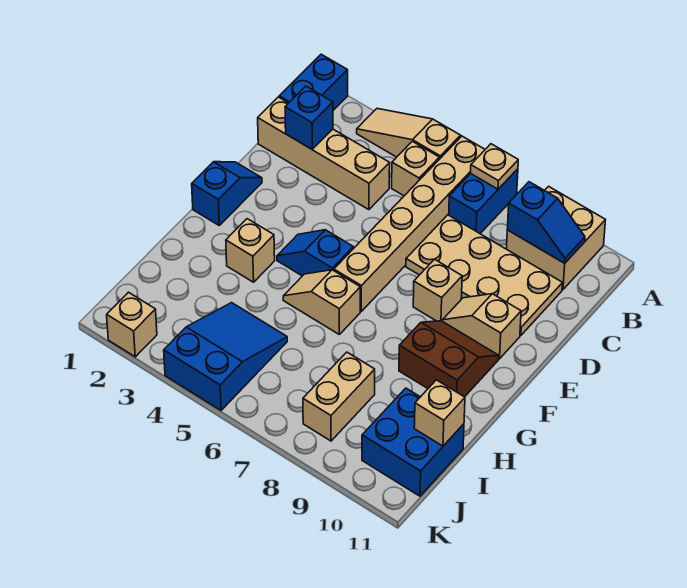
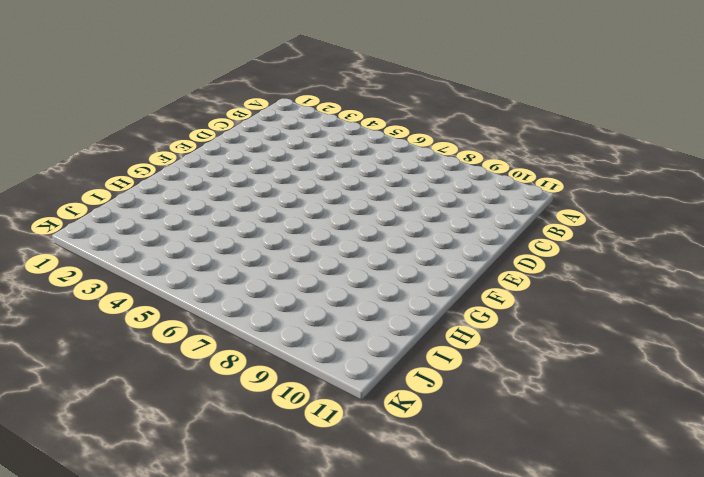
none -> blue brick A1:B1 level 1
none -> tan slope A3:A5 level 1 top 5
none -> tan brick A6:F6 level 1

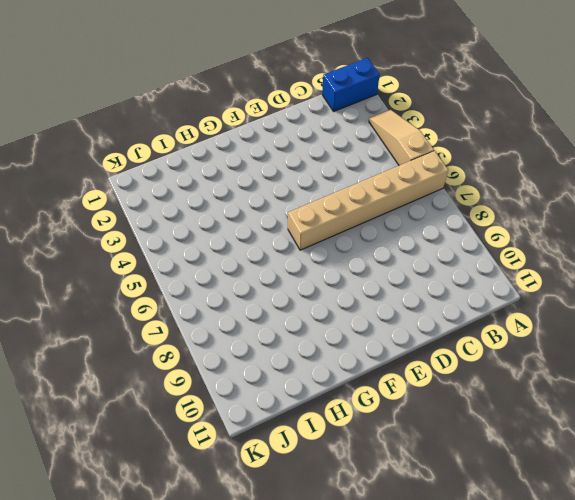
none -> blue brick A7:B7 level 1
none -> tan brick A9:B10 level 1
none -> tan brick B5 level 1

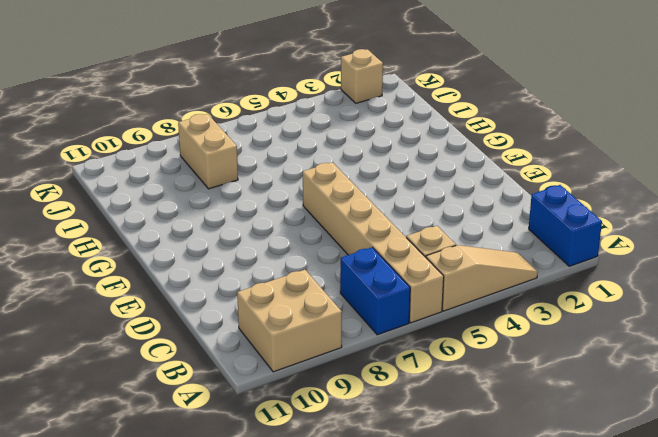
none -> tan brick C1:C4 level 1
none -> tan plate C7:D10 level 1
none -> blue slope E1:F1 level 1 top F

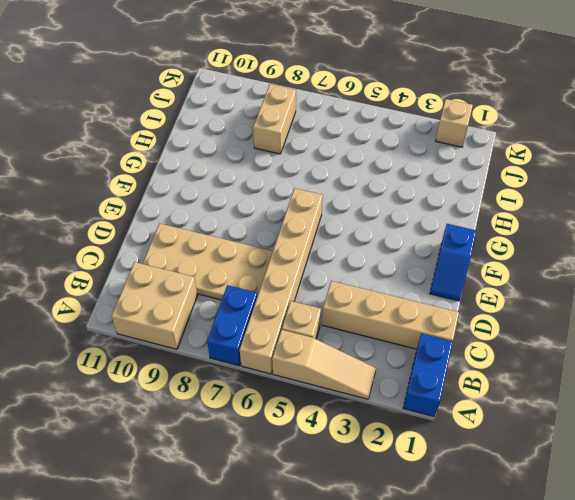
none -> tan brick E8 level 1
none -> tan slope E9:E10 level 1 top 10
none -> blue slope F4:F5 level 1 top 5

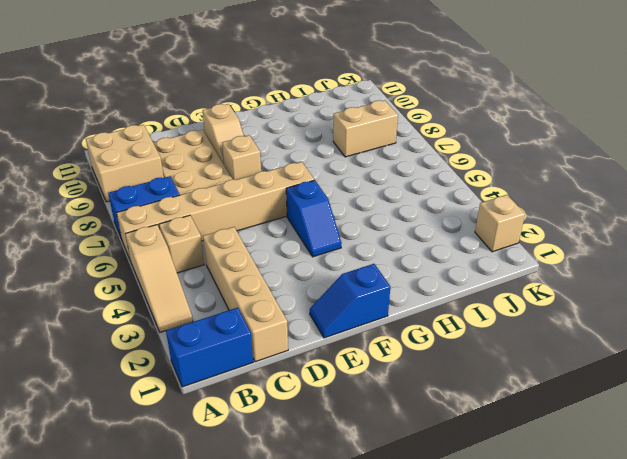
none -> brown slope F9:G10 level 1 top G
none -> tan brick G3 level 1
none -> tan slope G5:G6 level 1 top 6

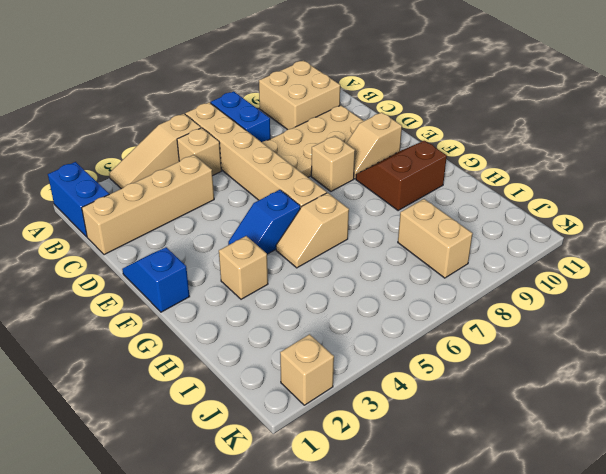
none -> blue slope I4:K5 level 1 top K
none -> blue brick I10:J11 level 1
none -> tan plate A7 level 2

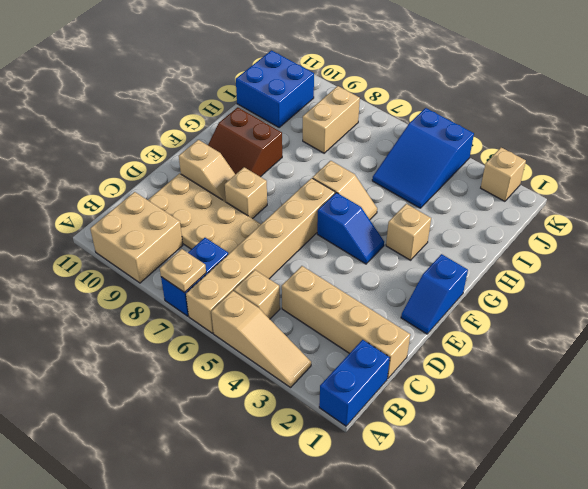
none -> blue slope B9:B10 level 2 top 9
none -> blue brick C2 level 2
none -> tan brick I11 level 2

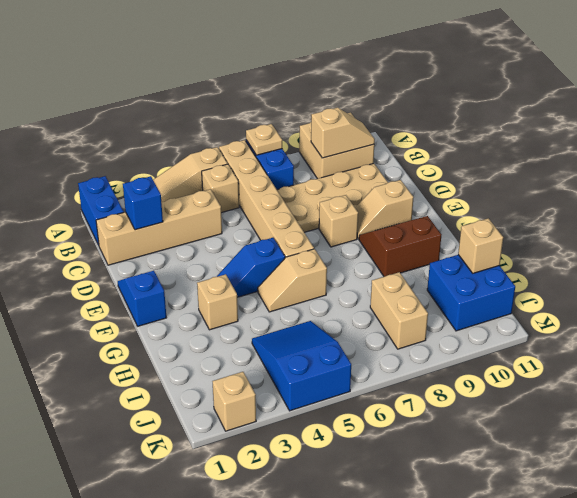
tan slope B9:B10 level 2 top 9 -> blue slope B9:B10 level 2 top 9

